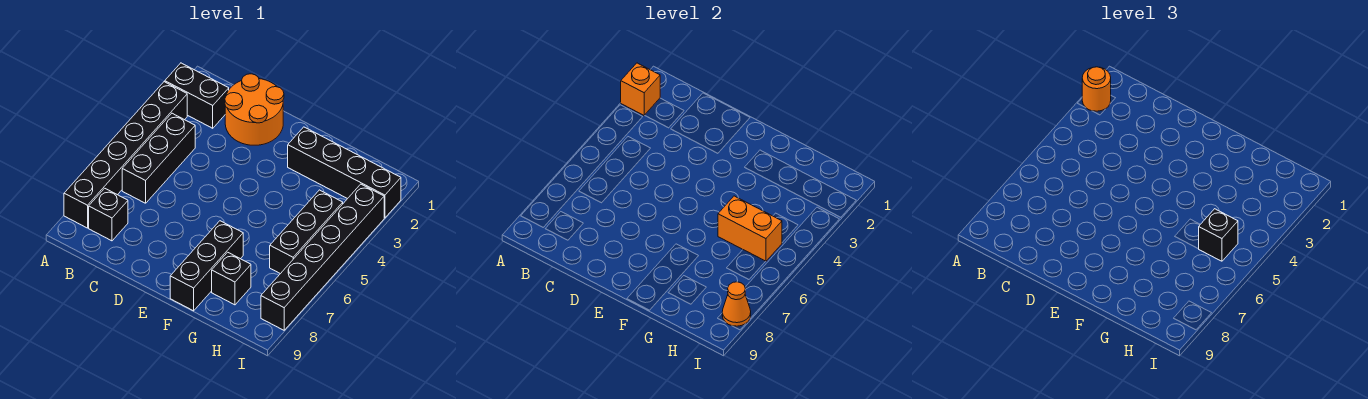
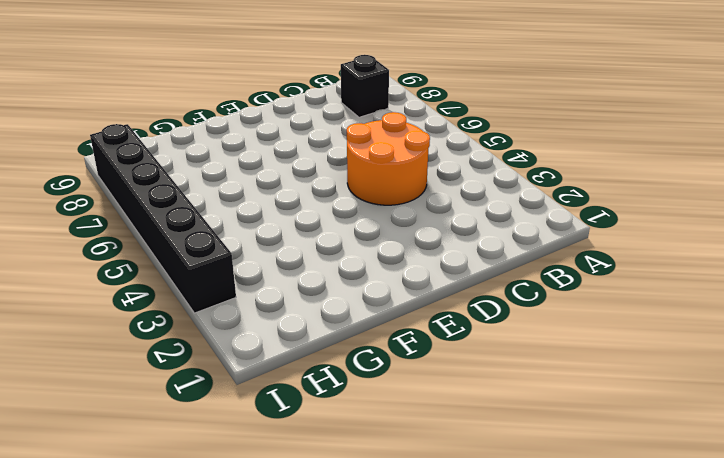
orange round brick C4:D5 level 1 -> orange round brick C1:D2 level 1
none -> black brick A2:B2 level 1
none -> black brick A3:A8 level 1
none -> black brick B4:B6 level 1

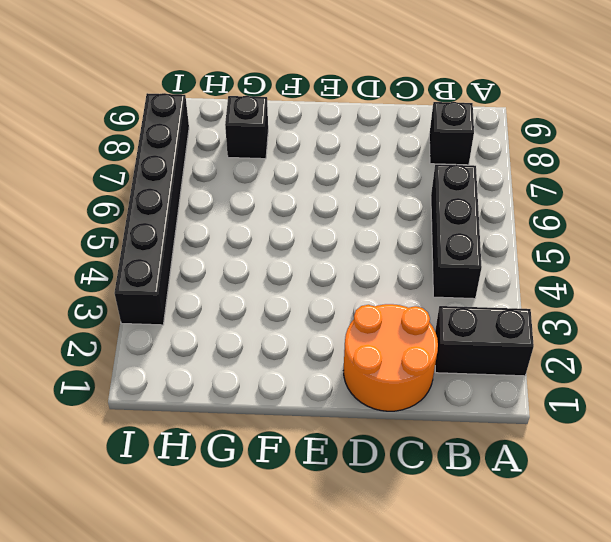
none -> black brick A3:A8 level 1
none -> black brick F2:I2 level 1
none -> black brick F7:F9 level 1

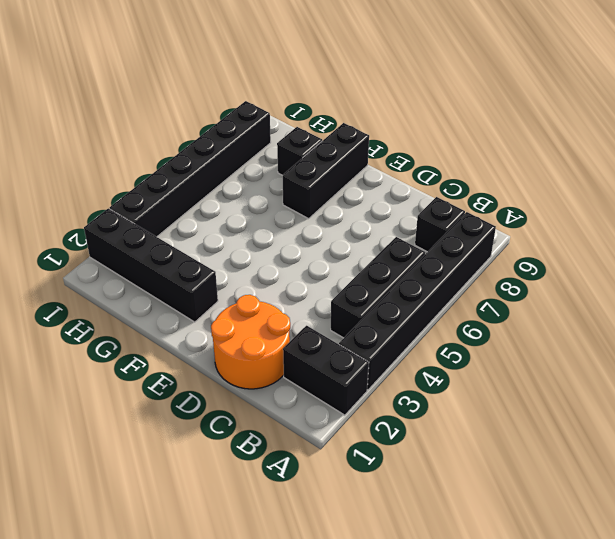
none -> black brick H4:H6 level 1
none -> orange brick A2 level 2
none -> orange brick G5:H5 level 2

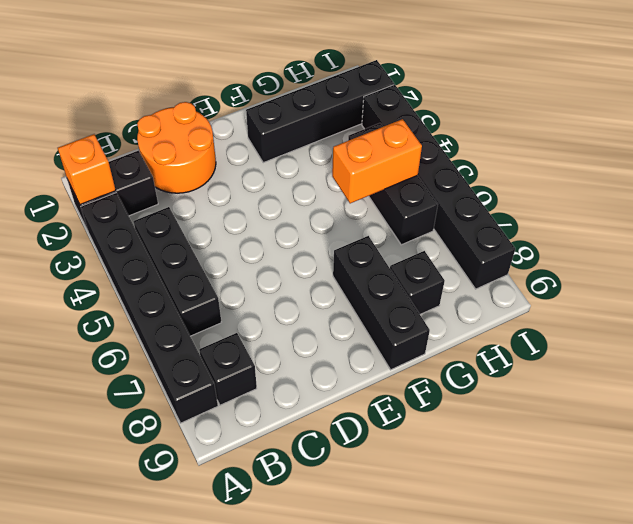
none -> orange cone I8 level 2
none -> orange round brick A2 level 3
none -> black brick H5 level 3

